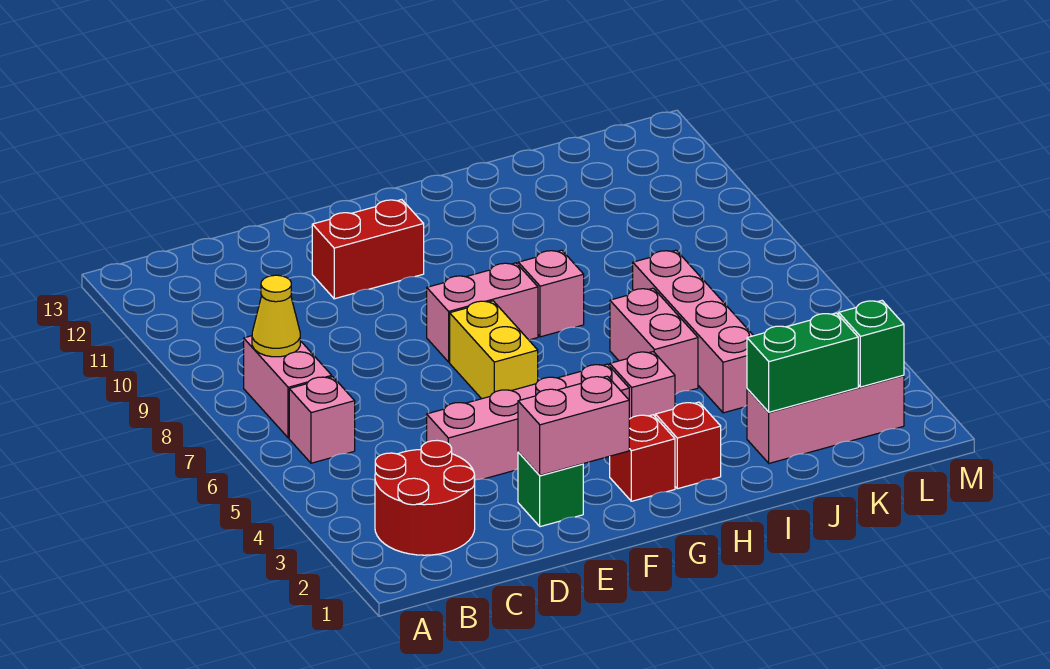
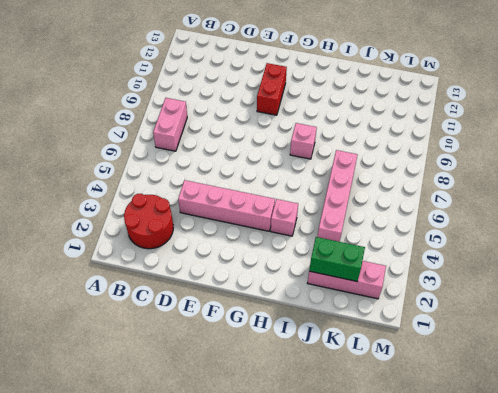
red brick F10:F11 level 1 -> red brick E11:F11 level 1
none -> pink brick B6 level 1
none -> green brick E2 level 1
none -> yellow brick F6:F7 level 1

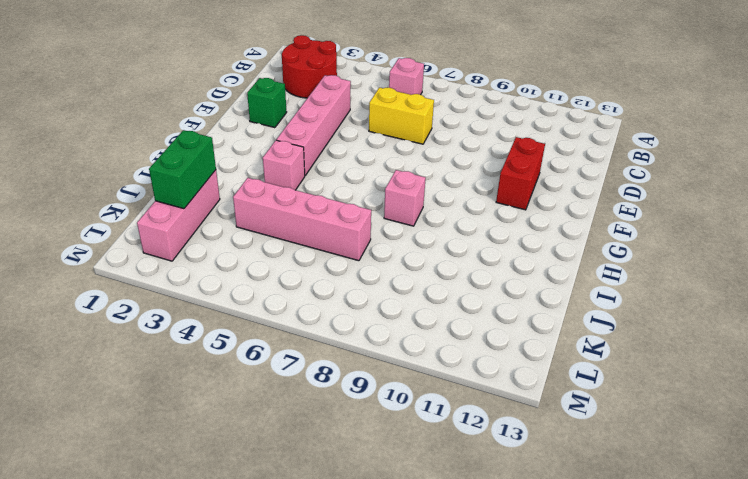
yellow brick D6:D7 level 1 -> yellow brick F6:F7 level 1
none -> pink brick B7:B8 level 1
none -> pink brick F8:G8 level 1
none -> red brick G2 level 1

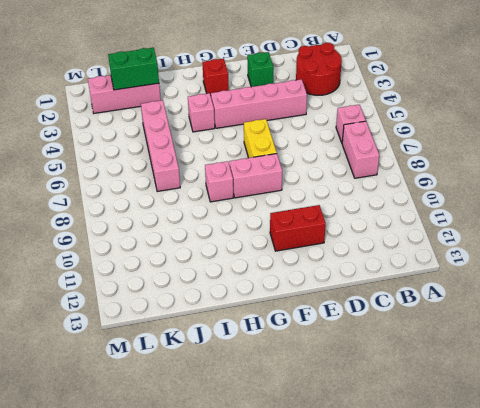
none -> red brick H2 level 1
none -> pink brick I5:I6 level 1
none -> yellow cone B8 level 2

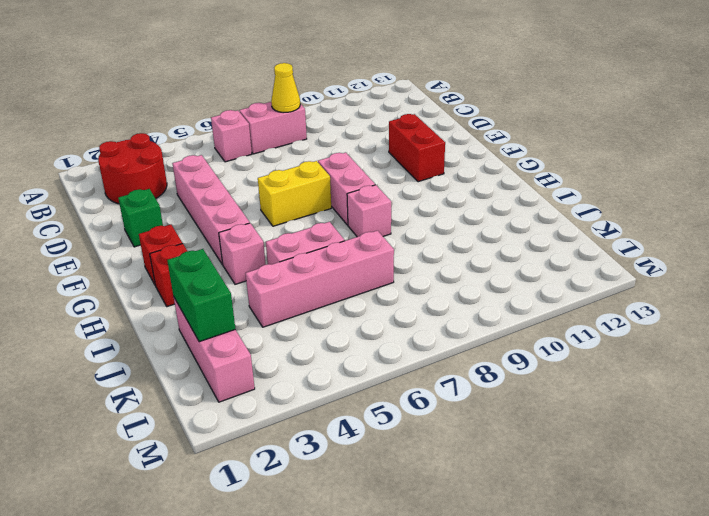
none -> pink brick E2:F2 level 2
none -> green brick L2 level 2

